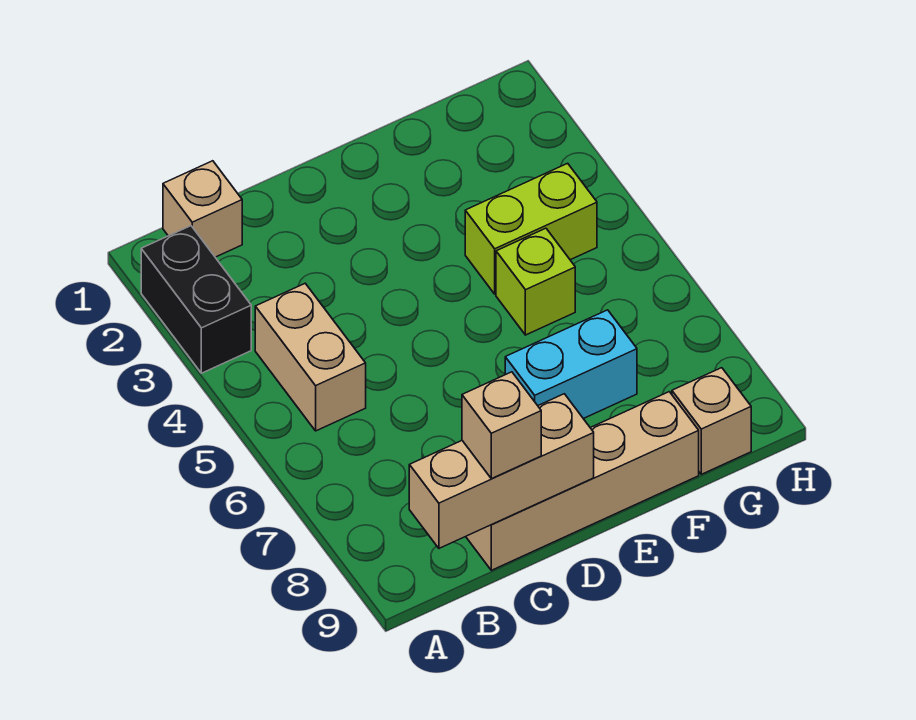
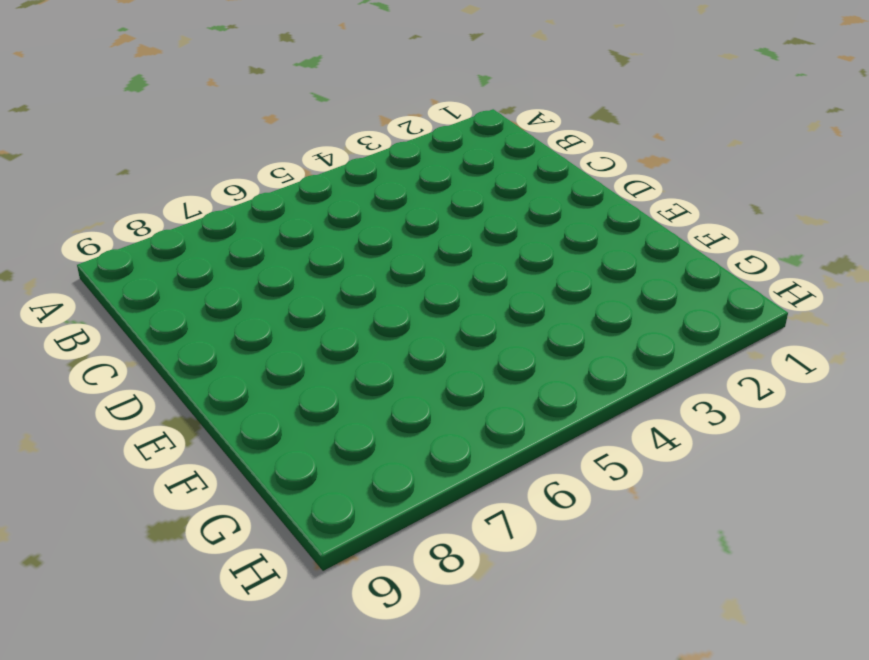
none -> black brick A2:A3 level 1
none -> tan brick B1 level 1

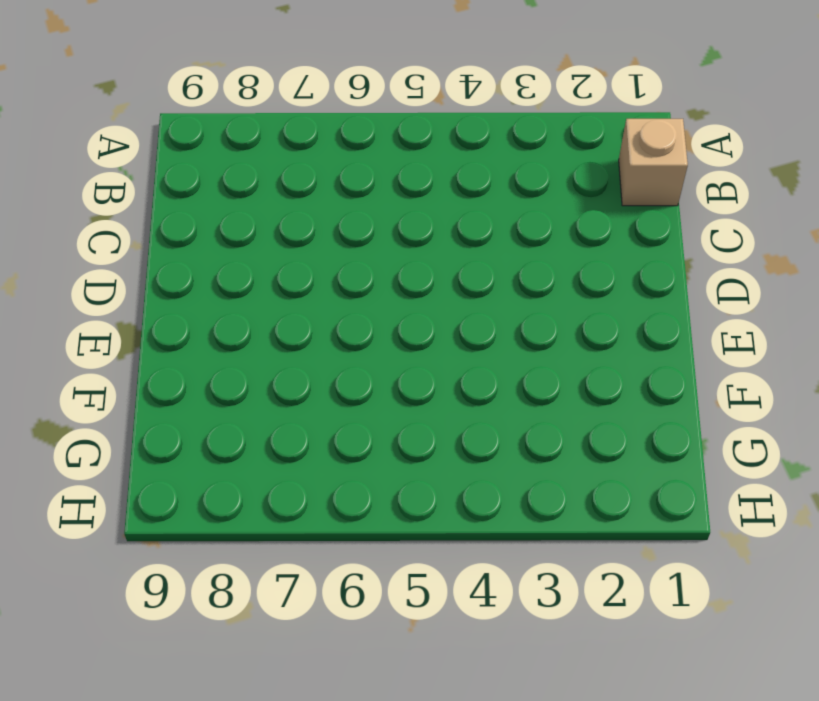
none -> black brick A2:A3 level 1
none -> tan brick B4:B5 level 1

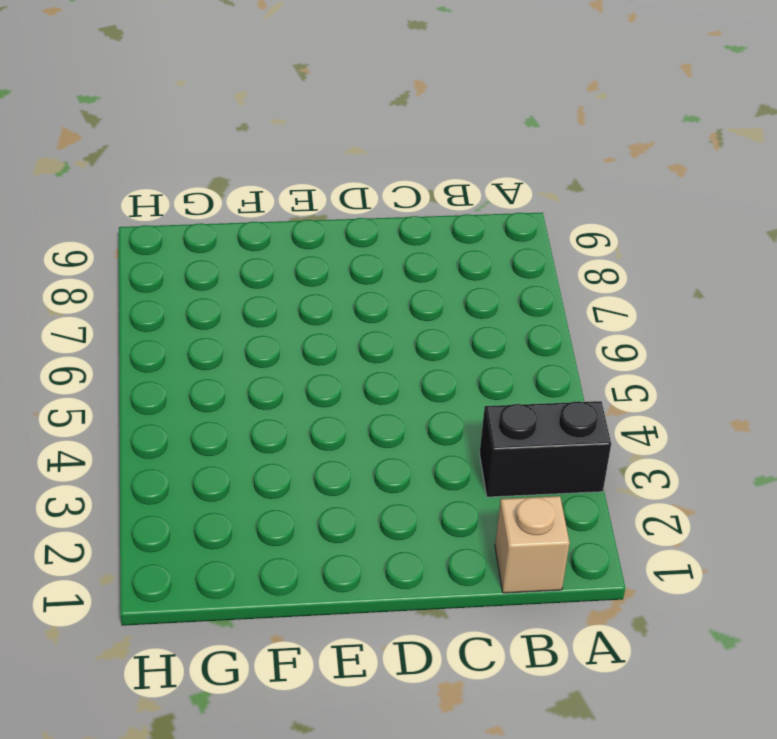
black brick A3:B3 level 1 -> black brick A2:A3 level 1
none -> tan brick B4:B5 level 1
none -> tan brick C9:F9 level 1

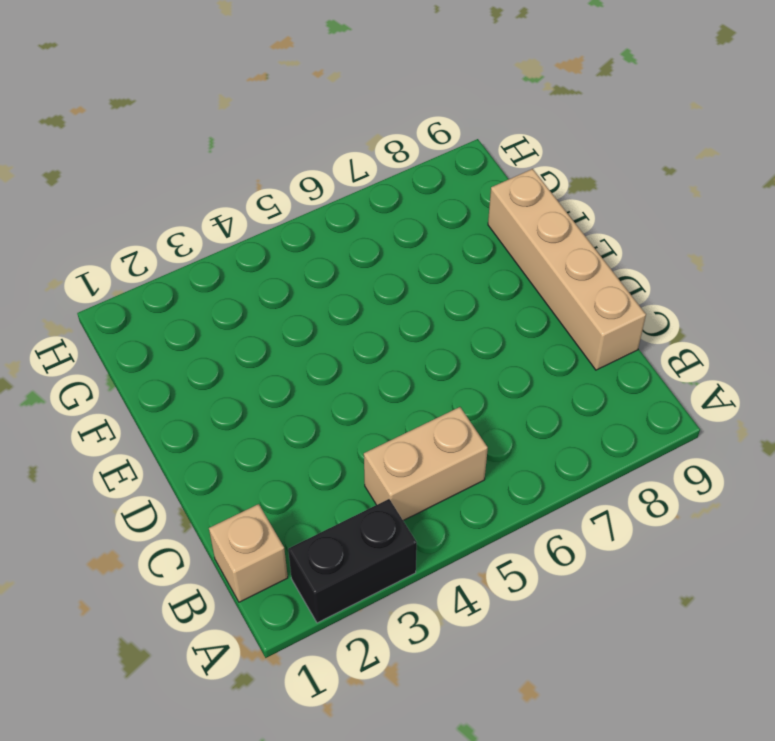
none -> cyan brick E7:F7 level 1
none -> lime brick F4:G4 level 1

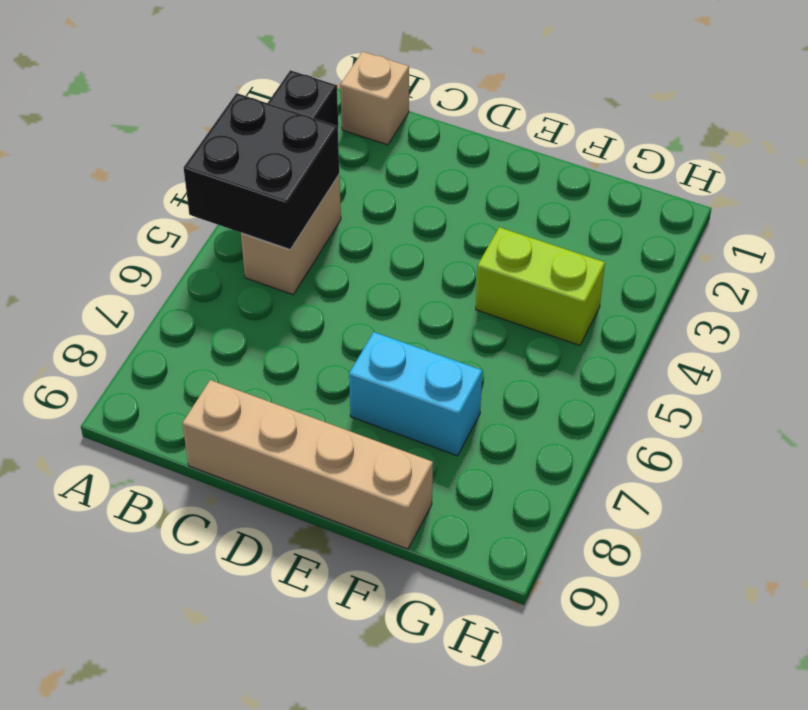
black brick A4:B5 level 2 -> none
none -> lime brick F5 level 1
none -> tan brick G9 level 1

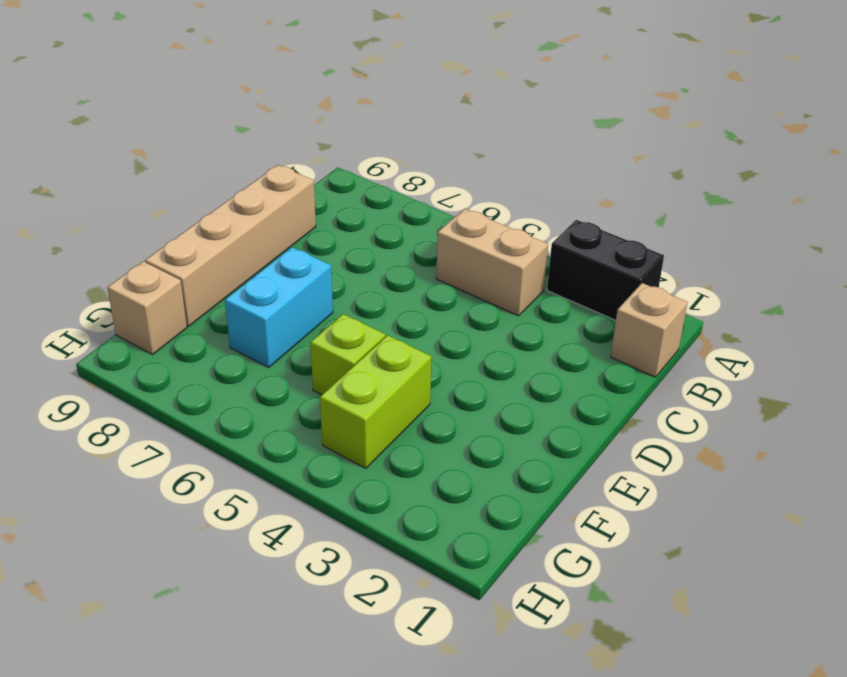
none -> tan brick B9:D9 level 2
none -> tan brick C9 level 3

